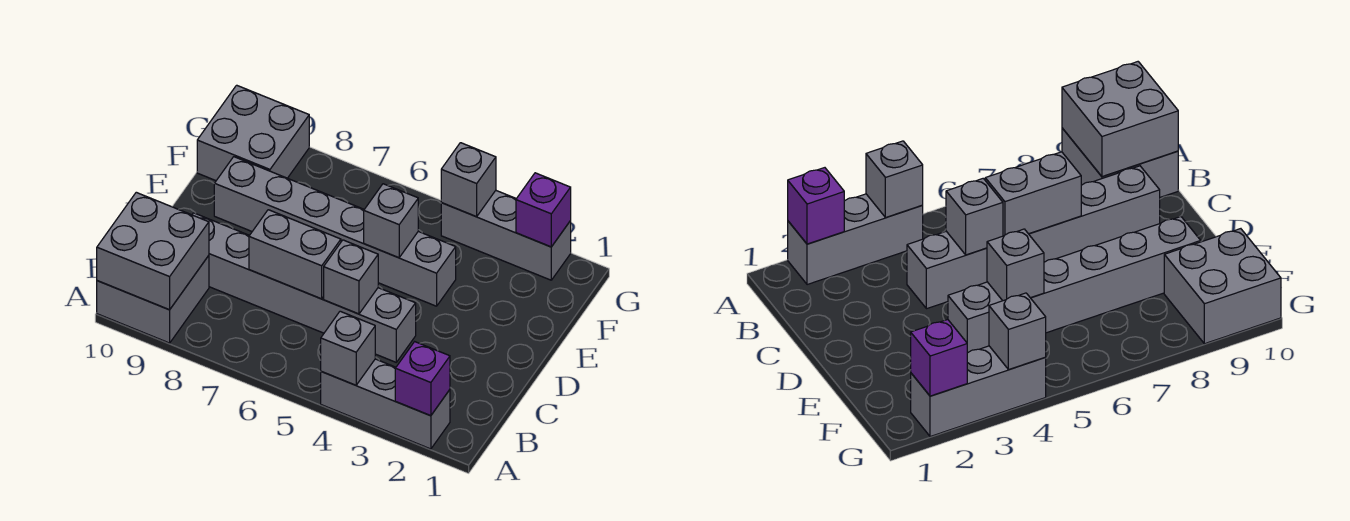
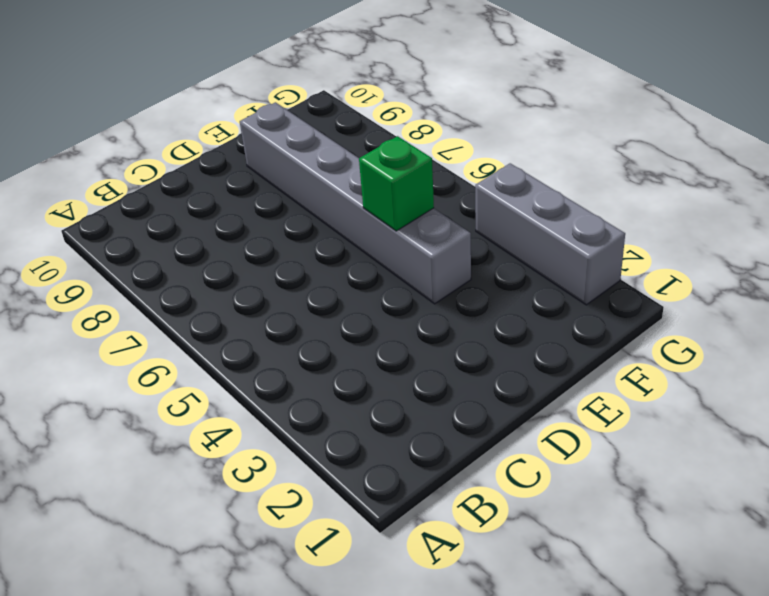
green brick E5 level 2 -> grey brick E5 level 2
none -> grey brick A2:A4 level 1
none -> grey brick A9:B10 level 1
none -> grey brick C4:C9 level 1

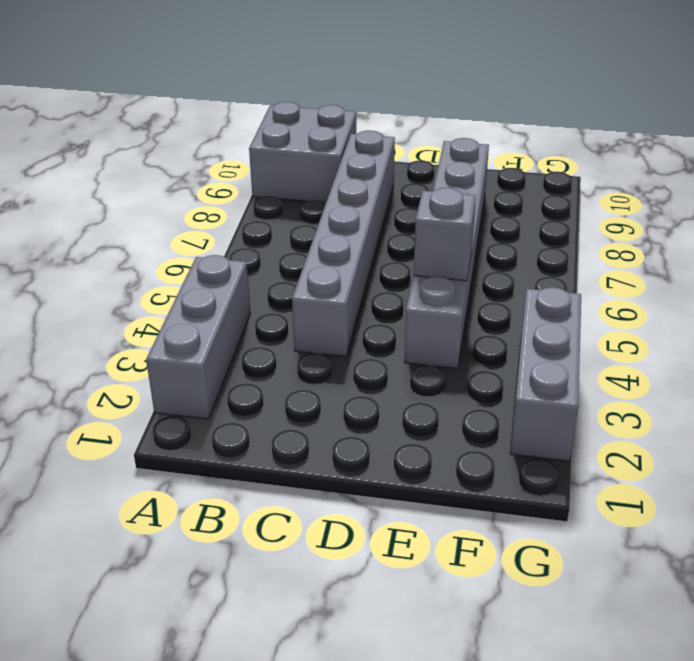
none -> grey brick F9:G10 level 1
none -> purple brick A2 level 2
none -> grey brick A4 level 2

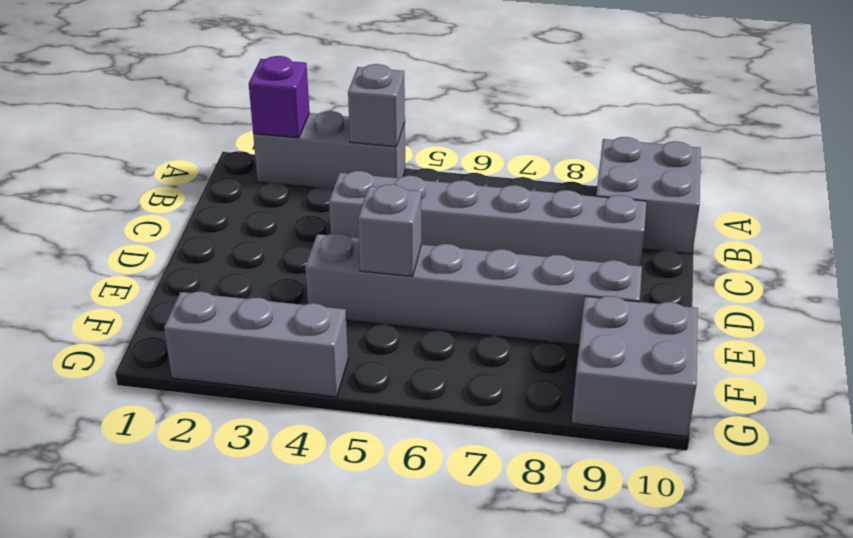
none -> grey brick A9:B10 level 2
none -> grey brick C5 level 2
none -> grey brick C6:C7 level 2

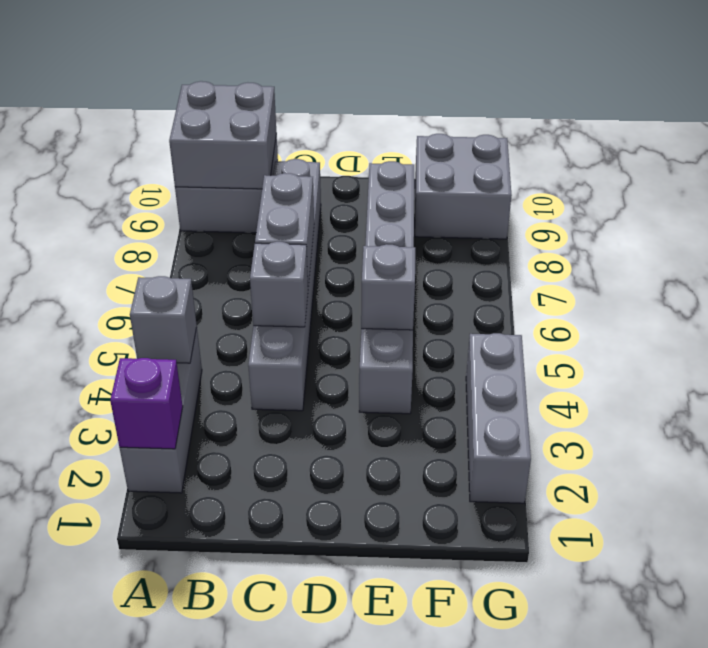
none -> purple brick G2 level 2
none -> grey brick G4 level 2

